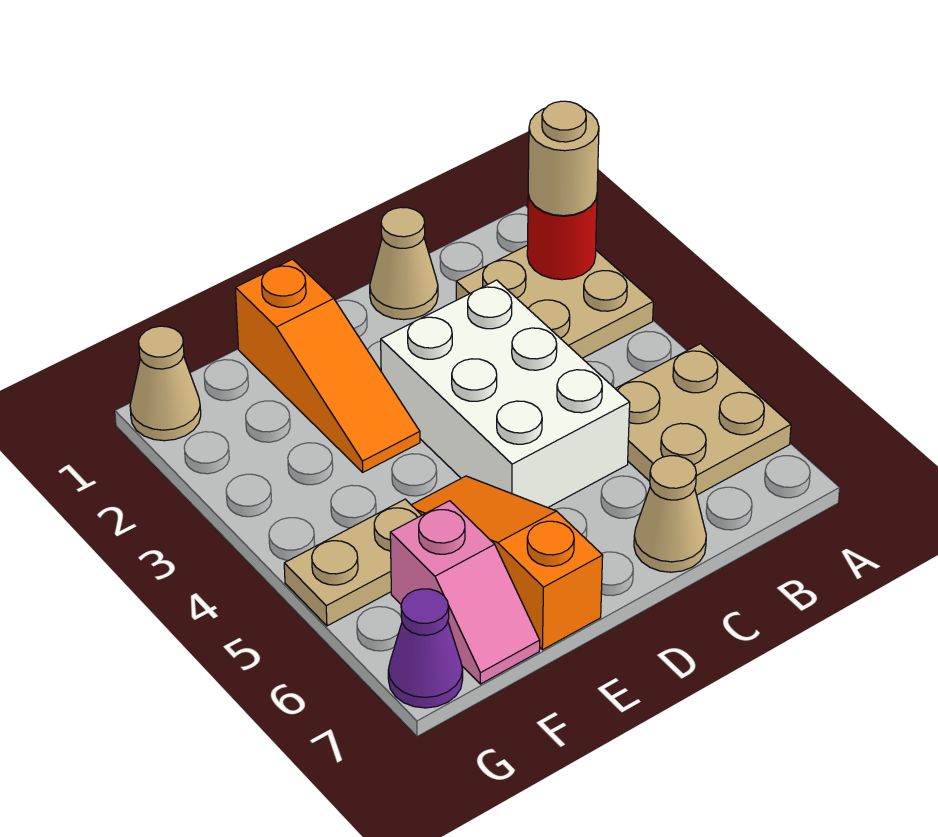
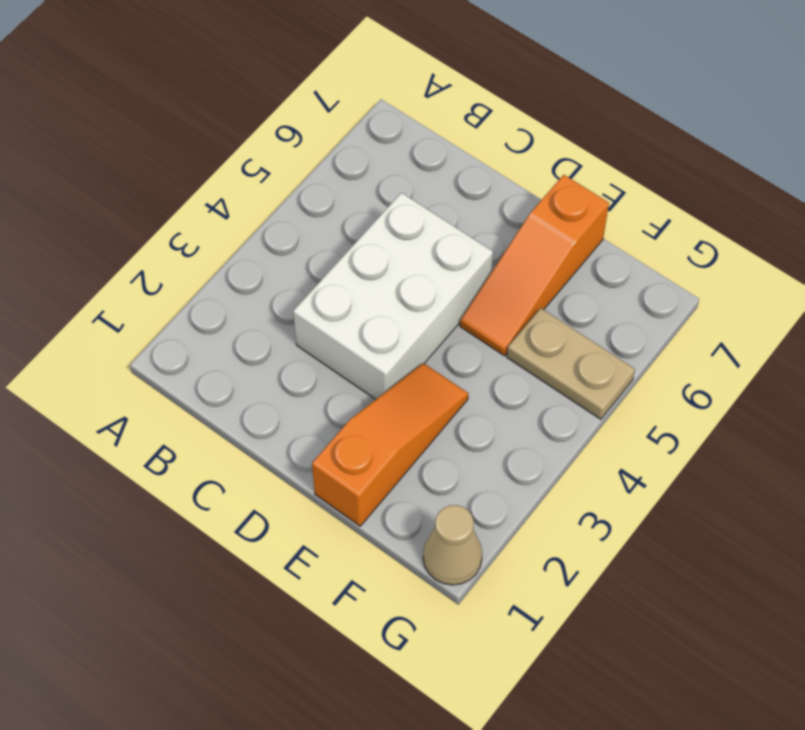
none -> tan plate A2:B3 level 1
none -> tan plate A5:B6 level 1
none -> tan cone C1 level 1

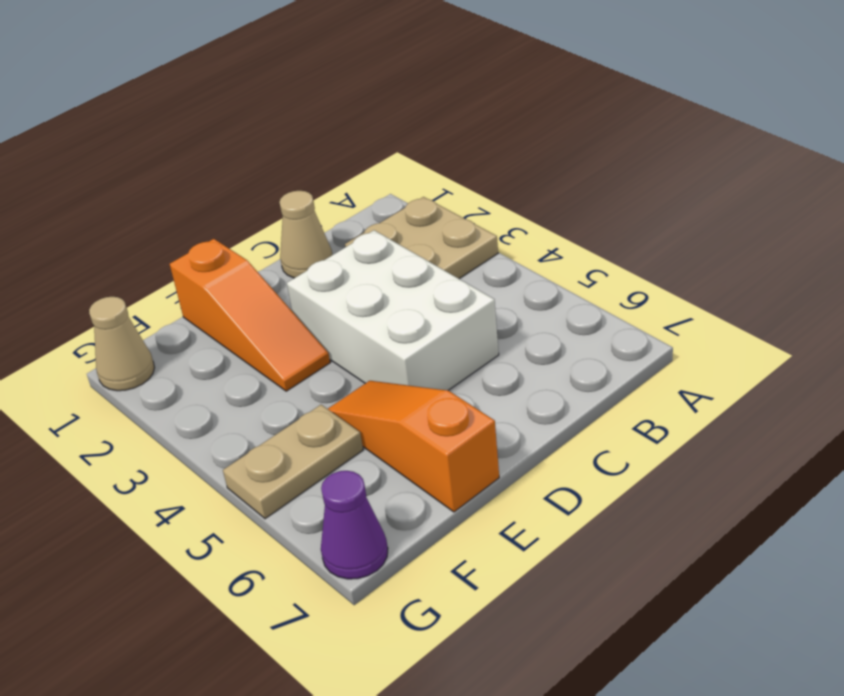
none -> tan plate A5:B6 level 1
none -> tan cone C7 level 1
none -> pink slope F6:F7 level 1 top 6

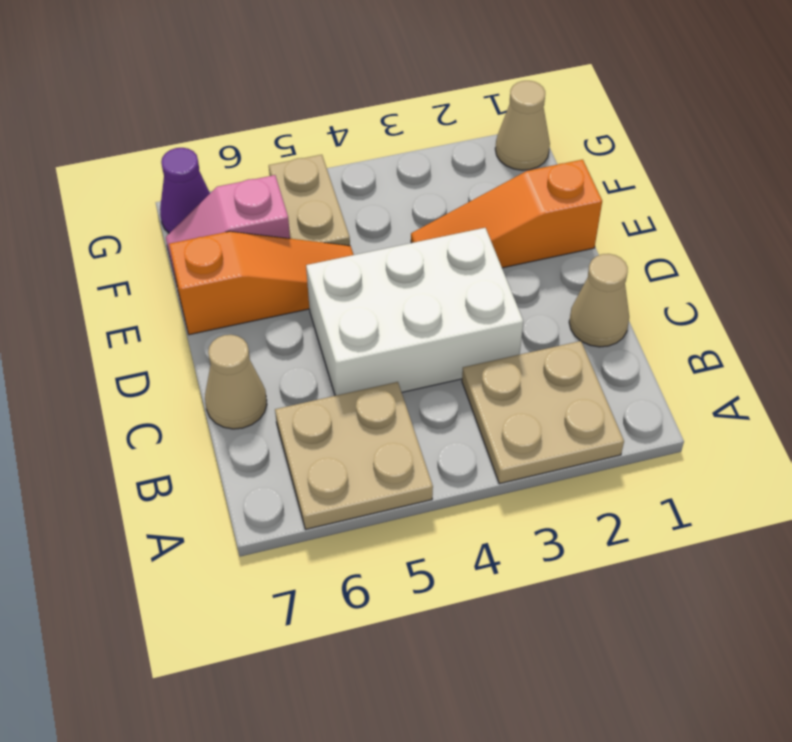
none -> red round brick A2 level 2
none -> tan round brick A2 level 3

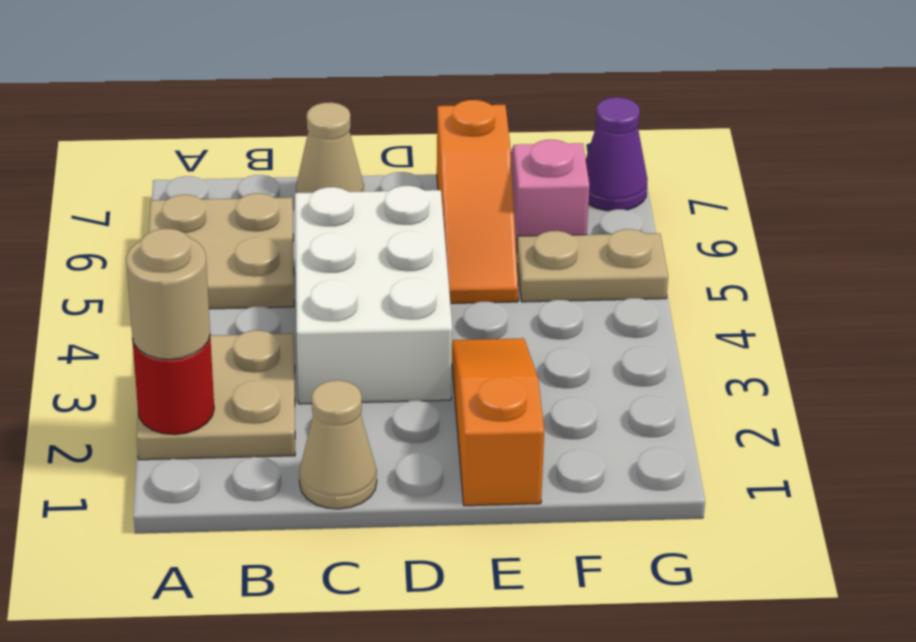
none -> tan cone G1 level 1

